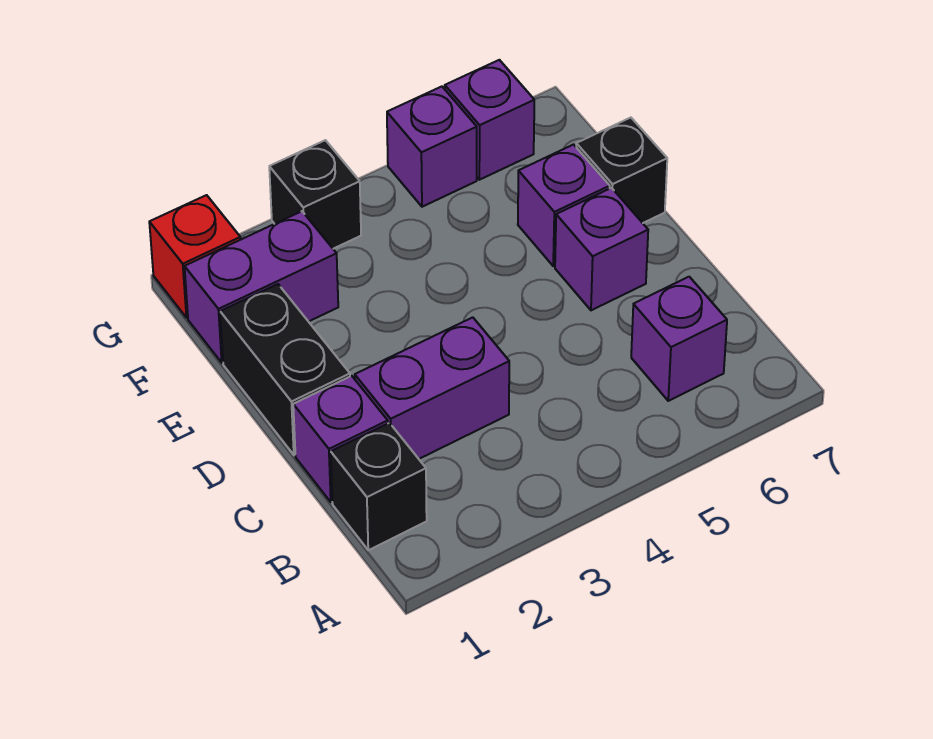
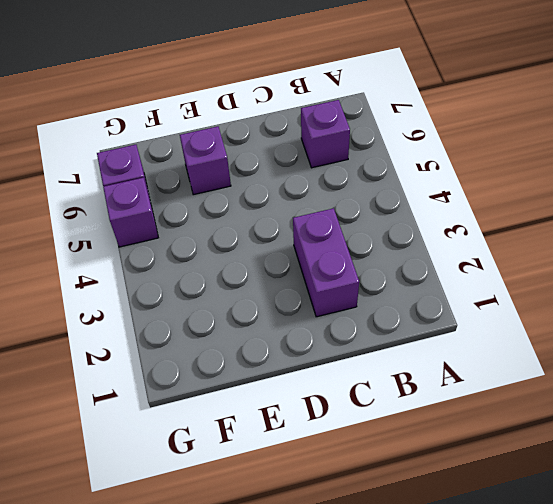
none -> black brick B1 level 1
none -> purple brick C1 level 1
none -> black brick D1:E1 level 1

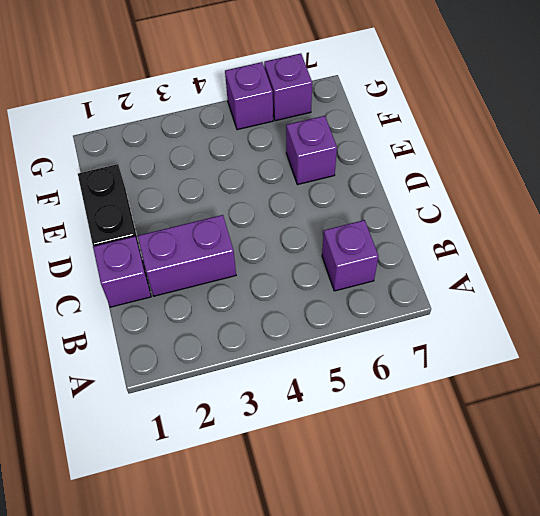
none -> black brick B1 level 1
none -> purple brick D6 level 1
none -> black brick E7 level 1

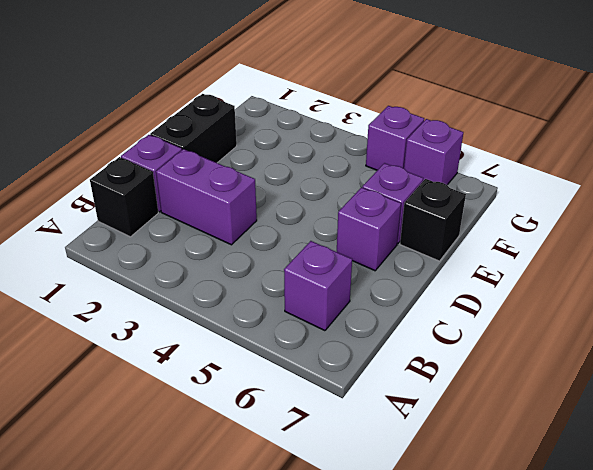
none -> purple brick F1:F2 level 1
none -> red brick G1 level 1
none -> black brick G3 level 1

